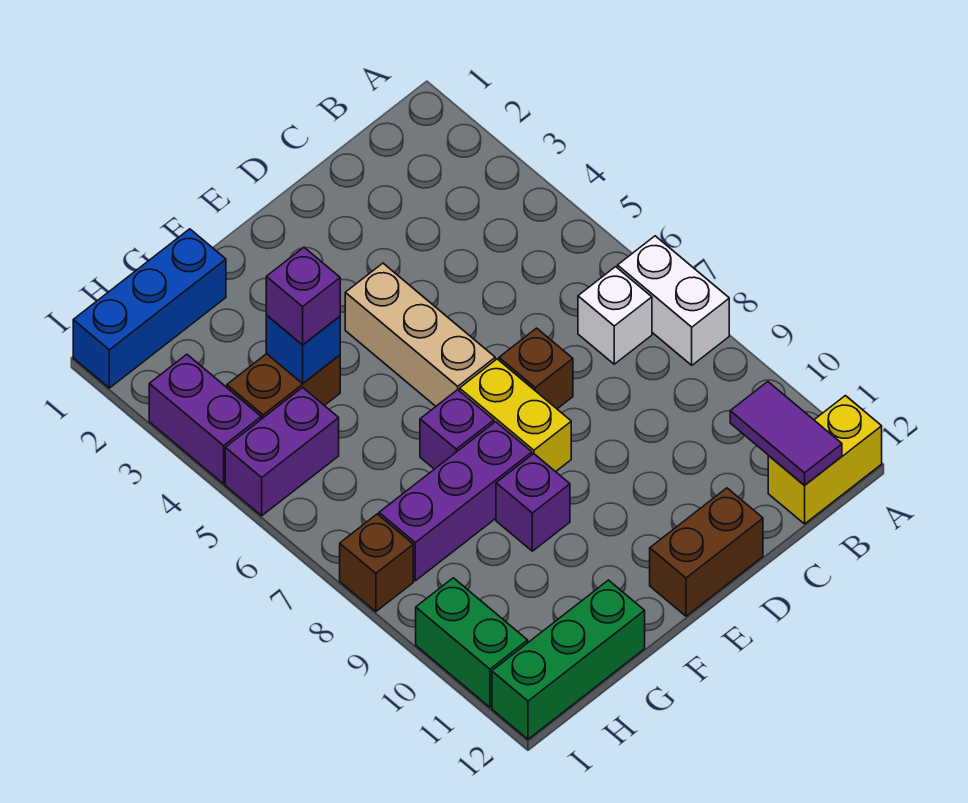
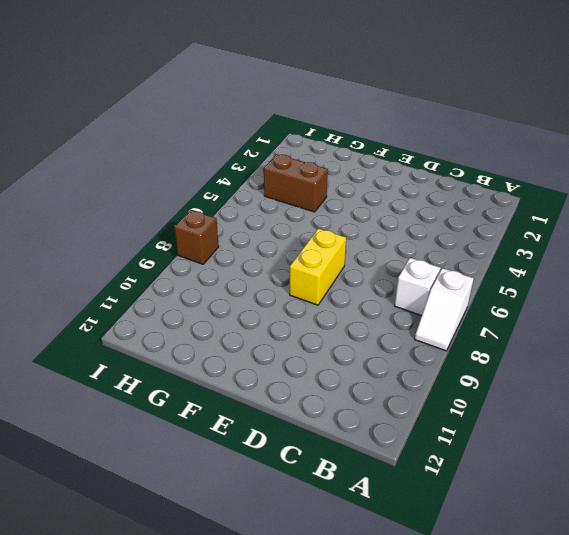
white slope A7:A8 level 1 top 7 -> white brick A7:A8 level 1
none -> yellow brick A12:B12 level 1
none -> brown brick D7 level 1
none -> brown brick D12:E12 level 1

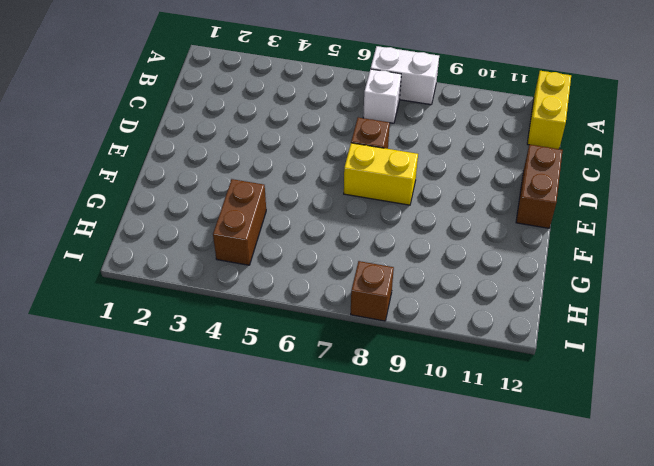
none -> tan brick E4:E6 level 1
none -> purple brick F7 level 1
none -> purple brick F8:H8 level 1

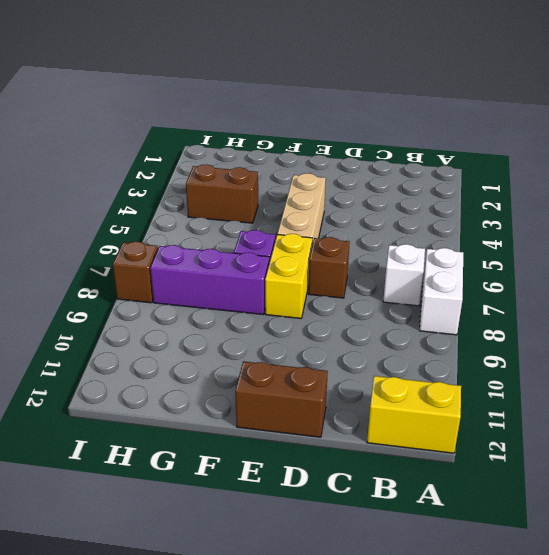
none -> purple brick F9 level 1
none -> blue brick G1:I1 level 1
none -> green brick G12:I12 level 1

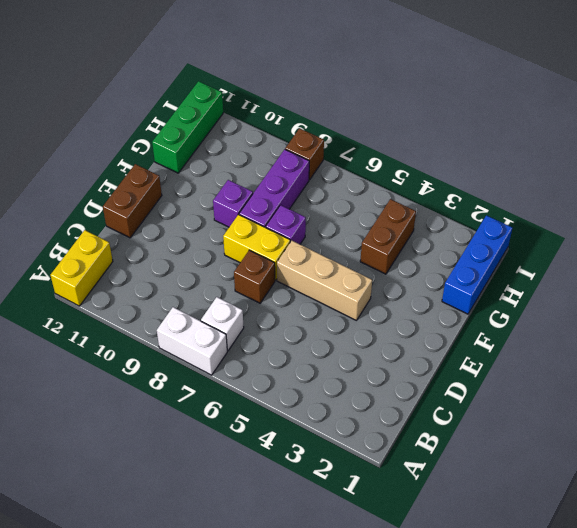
none -> purple brick H5:I5 level 1
none -> purple brick I3:I4 level 1
none -> green brick I10:I11 level 1

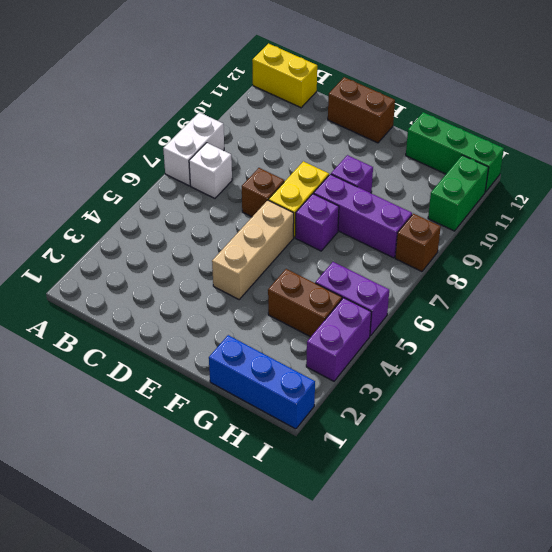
none -> purple tile B11:B12 level 2
none -> blue brick G4 level 2
none -> purple brick G4 level 3

